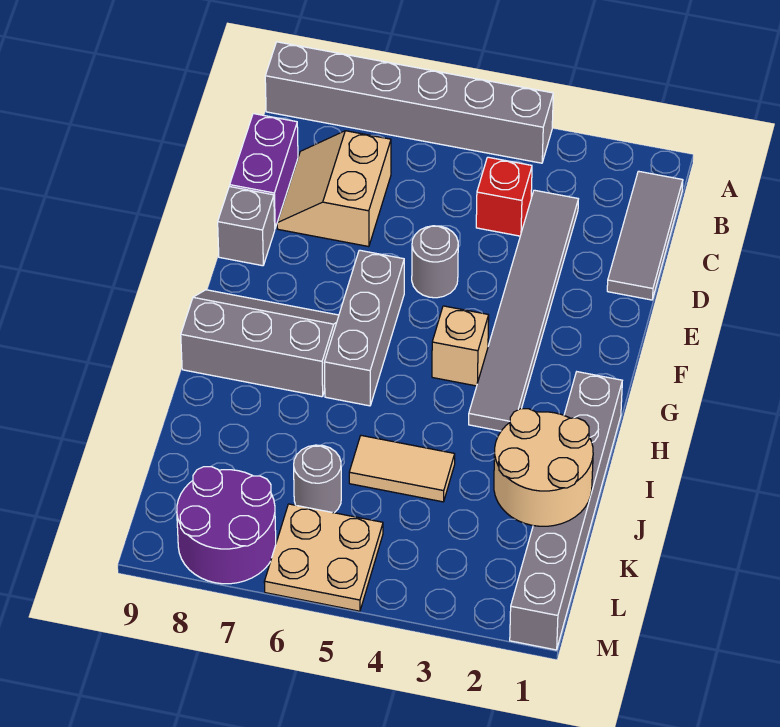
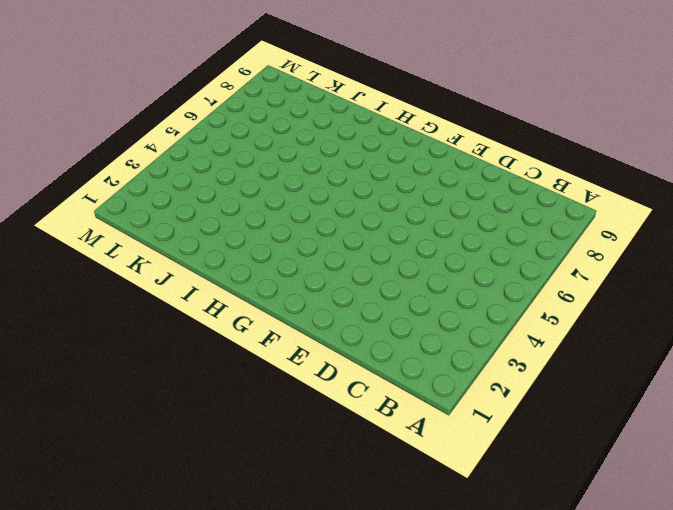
none -> grey brick A4:A9 level 1
none -> grey tile B1:D1 level 1
none -> grey tile C3:H3 level 1

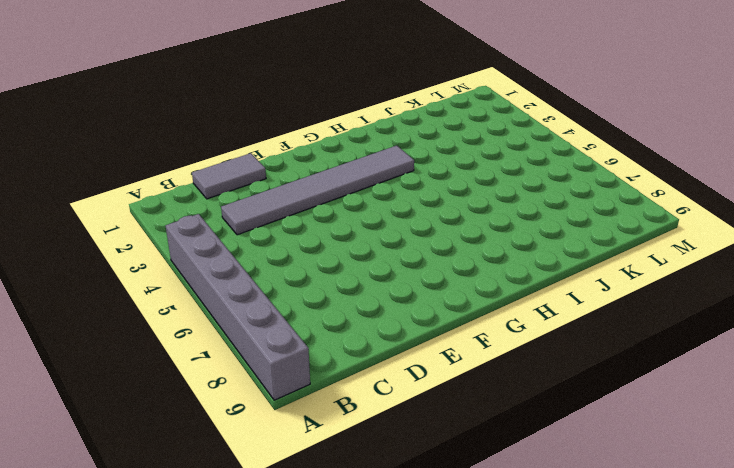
grey tile C1:D1 level 1 -> grey tile B1:D1 level 1
none -> red brick C4 level 1
none -> tan slope C7:D8 level 1 top 7
none -> purple brick C9:D9 level 1

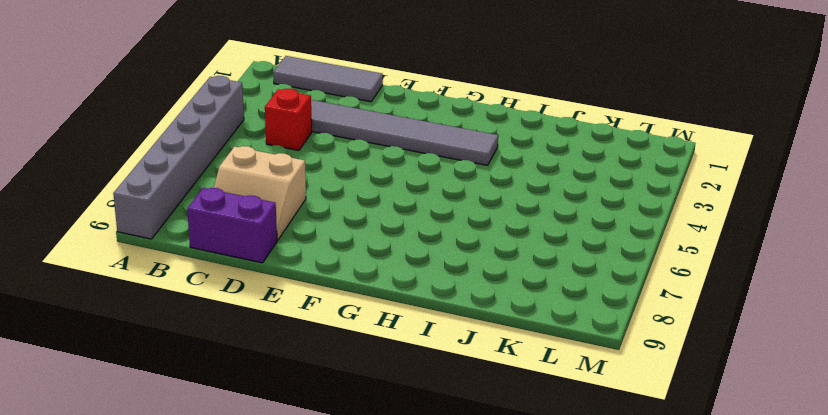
none -> grey round brick E5 level 1
none -> grey brick E9 level 1
none -> grey brick F6:H6 level 1

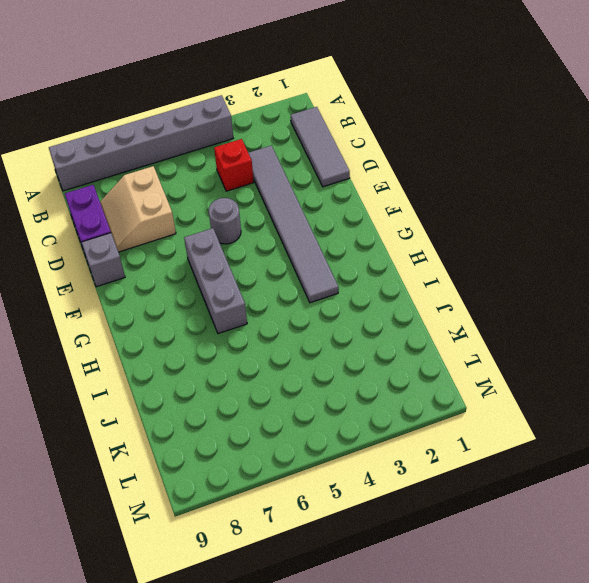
none -> tan brick G4 level 1
none -> grey slope G7:H9 level 1 top H
none -> grey brick H1:M1 level 1

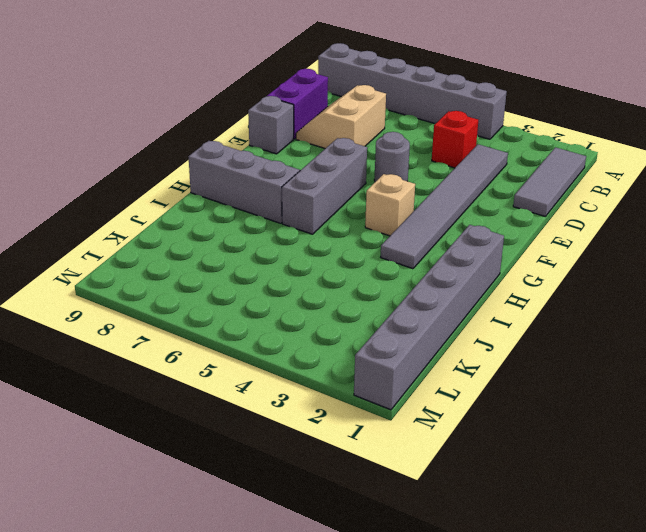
none -> tan tile J4:J5 level 1
none -> grey round brick K6 level 1
none -> tan plate L5:M6 level 1

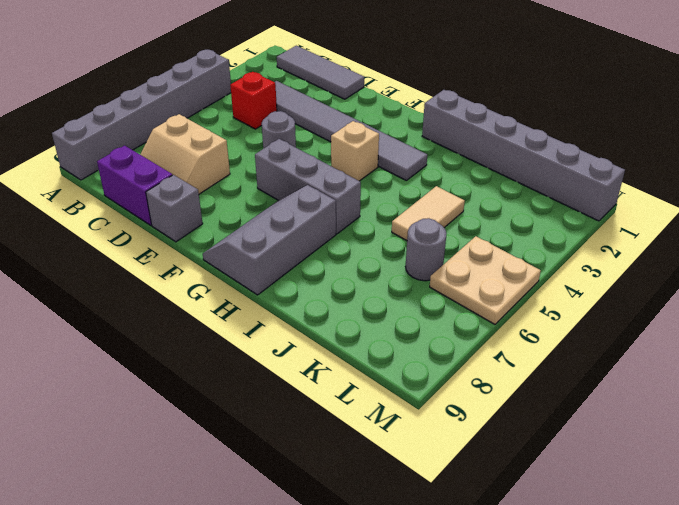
none -> purple round brick L7:M8 level 1
none -> tan round brick J1:K2 level 2

